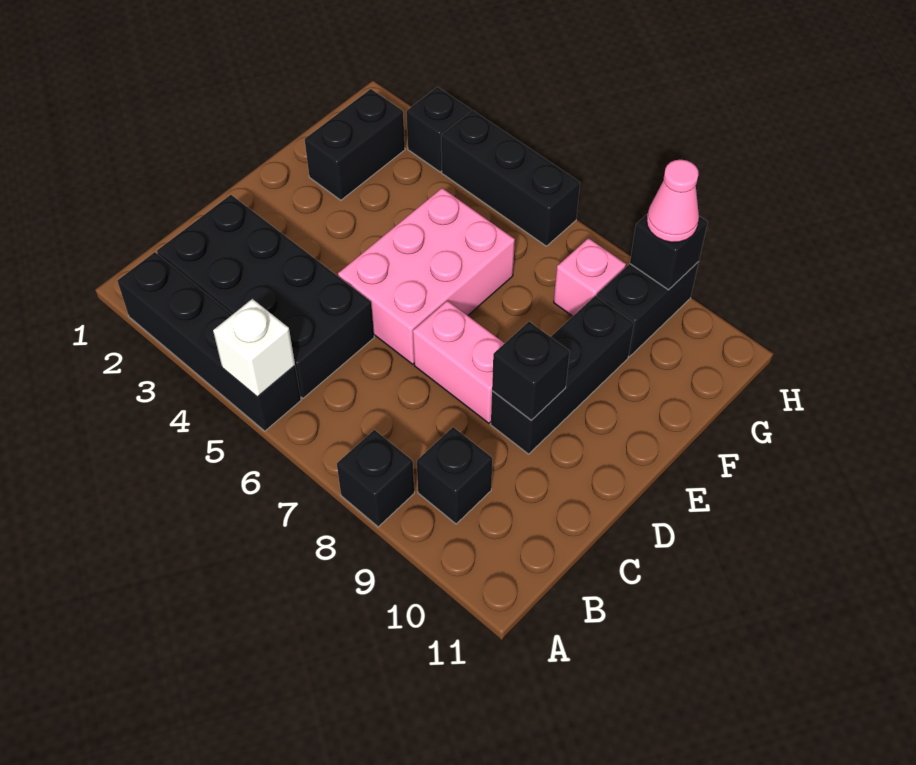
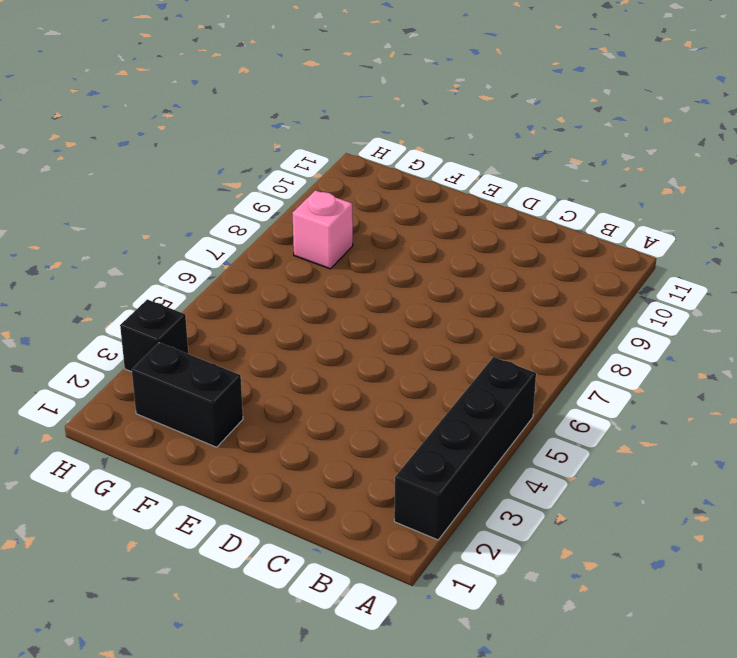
none -> black brick A8 level 1
none -> black brick B2:C5 level 1
none -> black brick B9 level 1

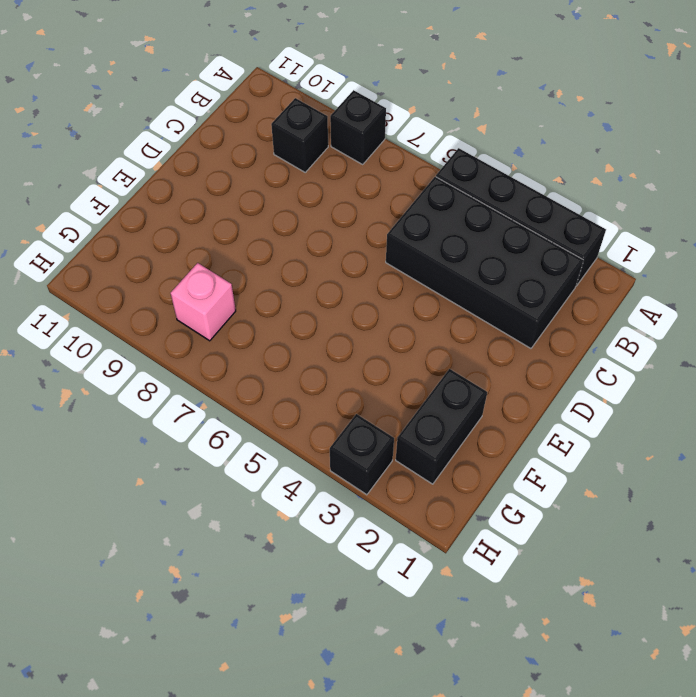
none -> pink brick D5:F6 level 1
none -> pink brick D7:D8 level 1
none -> black brick D9:F9 level 1

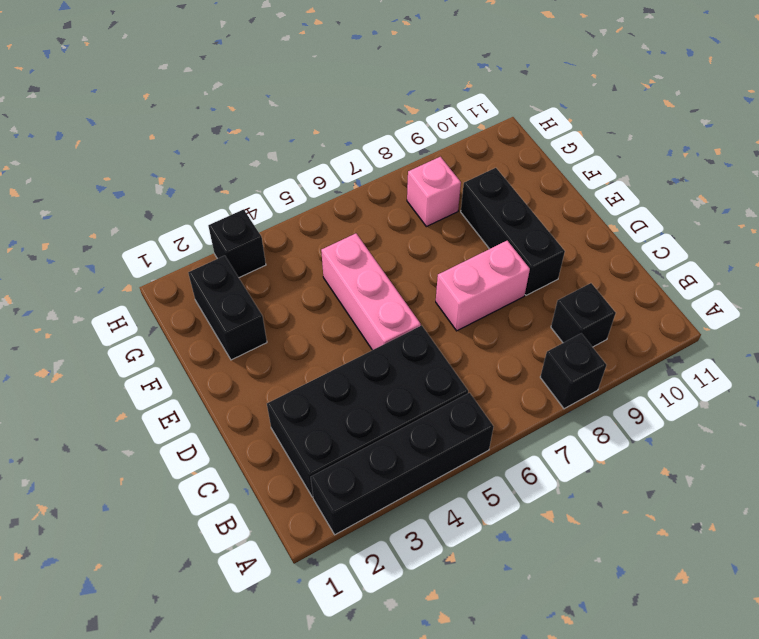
pink brick D5:F5 level 1 -> pink brick D5:F6 level 1
none -> black brick G9:H9 level 1
none -> black brick H4:H6 level 1
none -> white brick A5 level 2

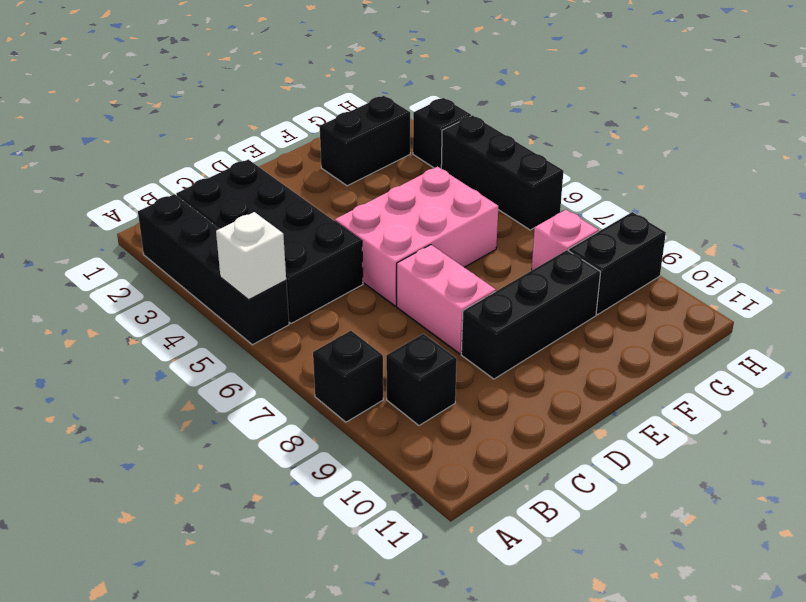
none -> black brick D9 level 2
none -> black brick H9 level 2
none -> pink cone H9 level 3

